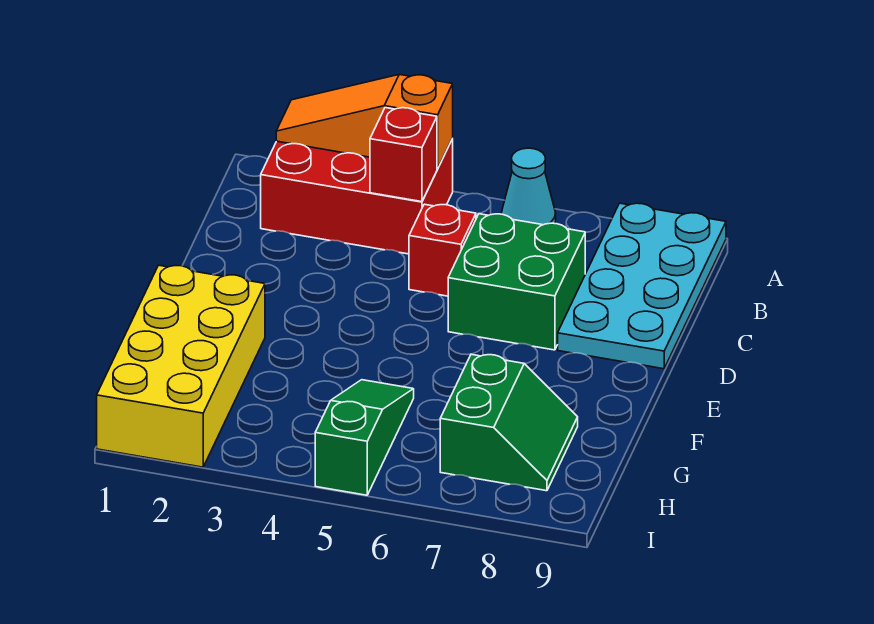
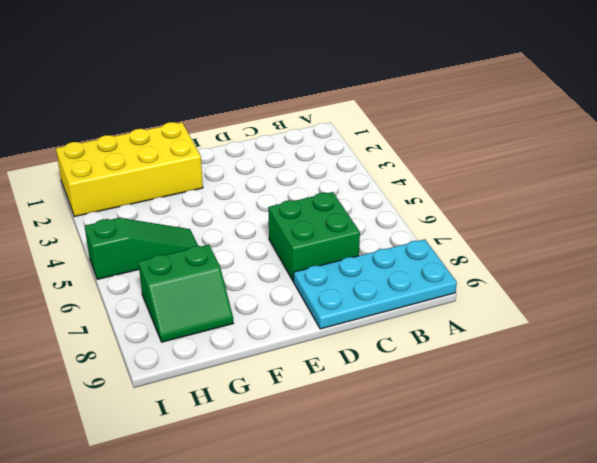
none -> red brick A2:B4 level 1
none -> cyan cone A6 level 1

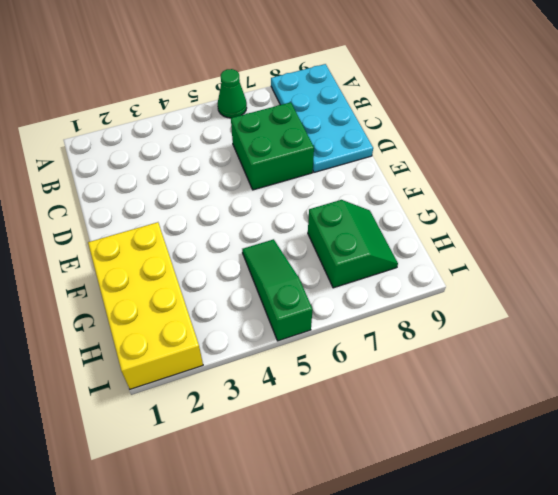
green cone A6 level 1 -> cyan cone A6 level 1
none -> red brick A2:B4 level 1
none -> red brick C5 level 1

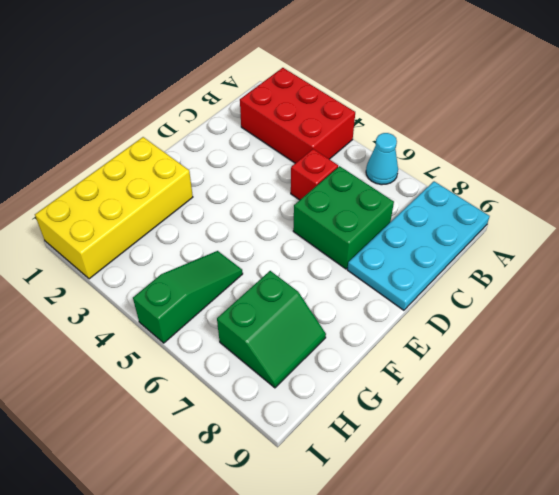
none -> orange slope A2:A4 level 2 top 4
none -> red brick B4 level 2

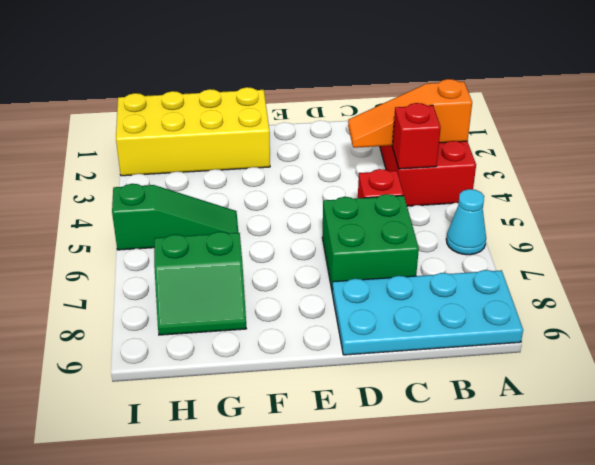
orange slope A3:C3 level 2 top A -> orange slope A2:A4 level 2 top 4

